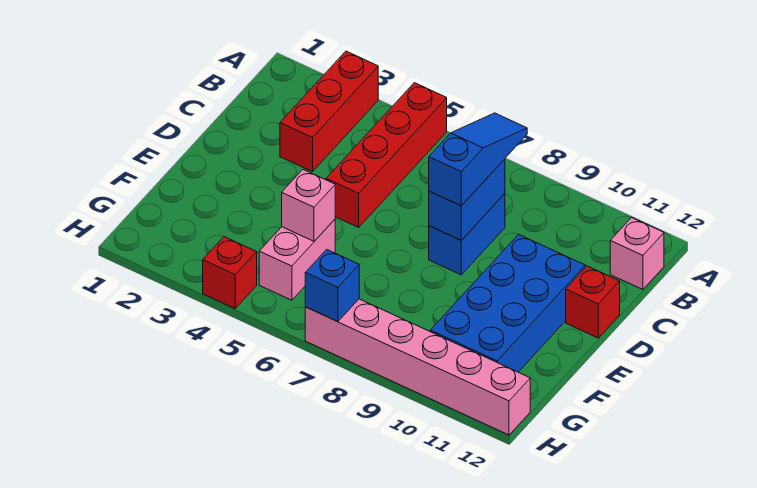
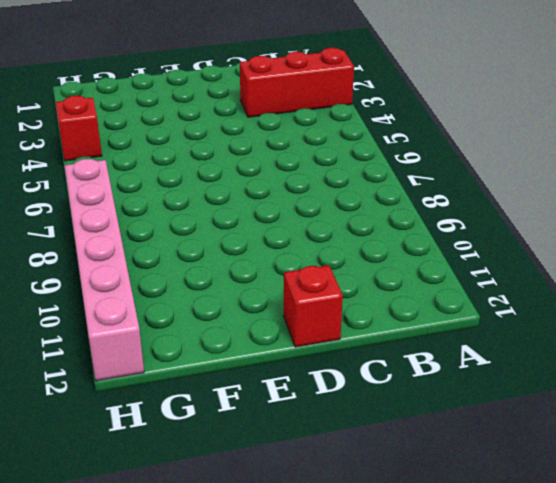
none -> red brick A5:D5 level 1
none -> pink brick B12 level 1
none -> blue brick C8:D8 level 1

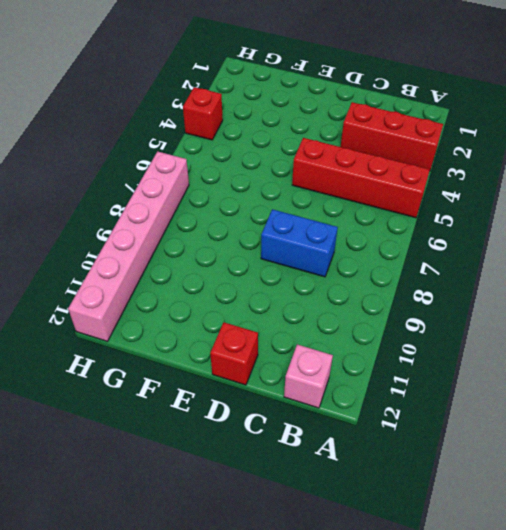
none -> blue brick D10:G11 level 1
none -> pink brick F5:G5 level 1
none -> blue brick C8:D8 level 2

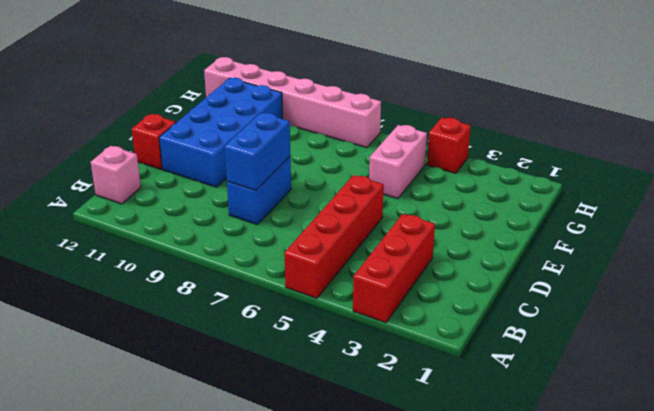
none -> pink brick F5 level 2
none -> blue brick H7 level 2
none -> blue slope B8:D8 level 3 top D

